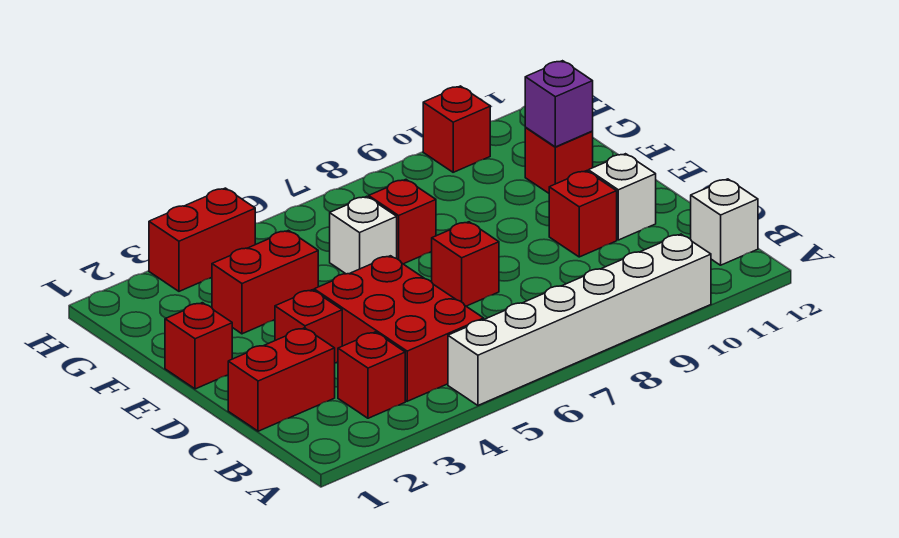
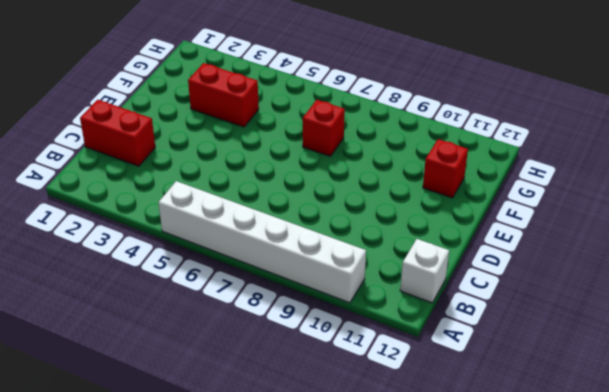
none -> red brick B3 level 1
none -> red brick B4:D5 level 1
none -> red brick D3 level 1

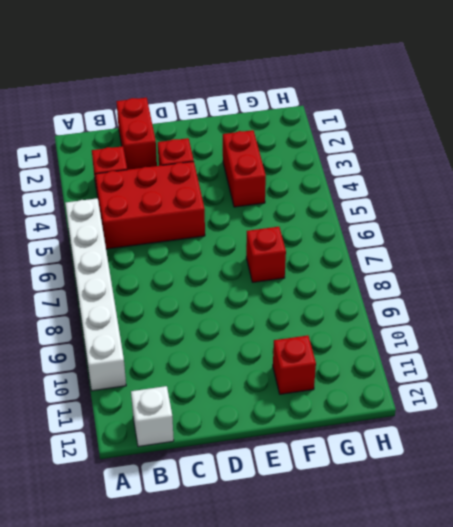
none -> red brick D7 level 1
none -> red brick D10 level 1
none -> white brick D11 level 1

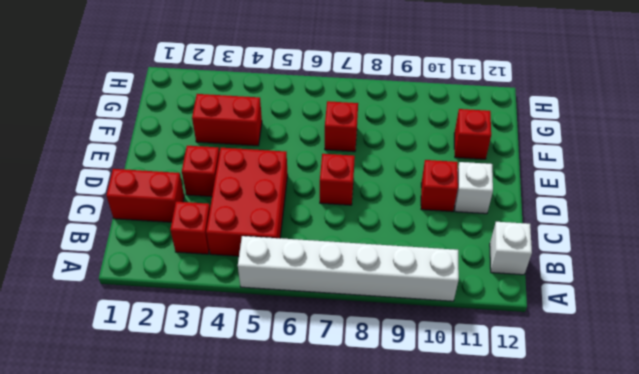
none -> red brick E1 level 1
none -> white brick F6 level 1
none -> red brick H3:H4 level 1

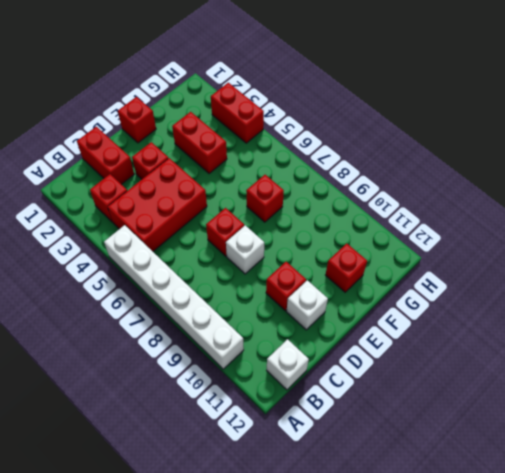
white brick D8 level 1 -> white brick F6 level 1
none -> red brick H10 level 1
none -> purple brick F11 level 2

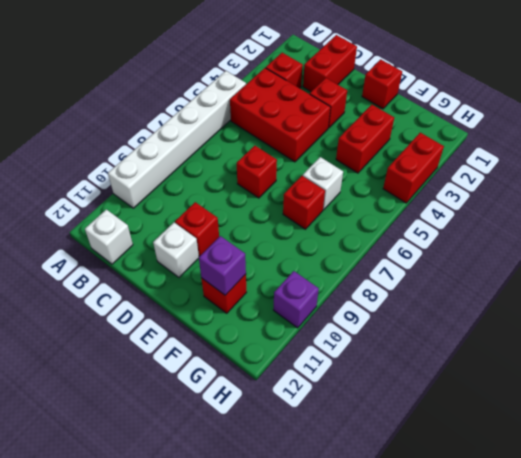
purple brick H10 level 1 -> red brick H10 level 1

